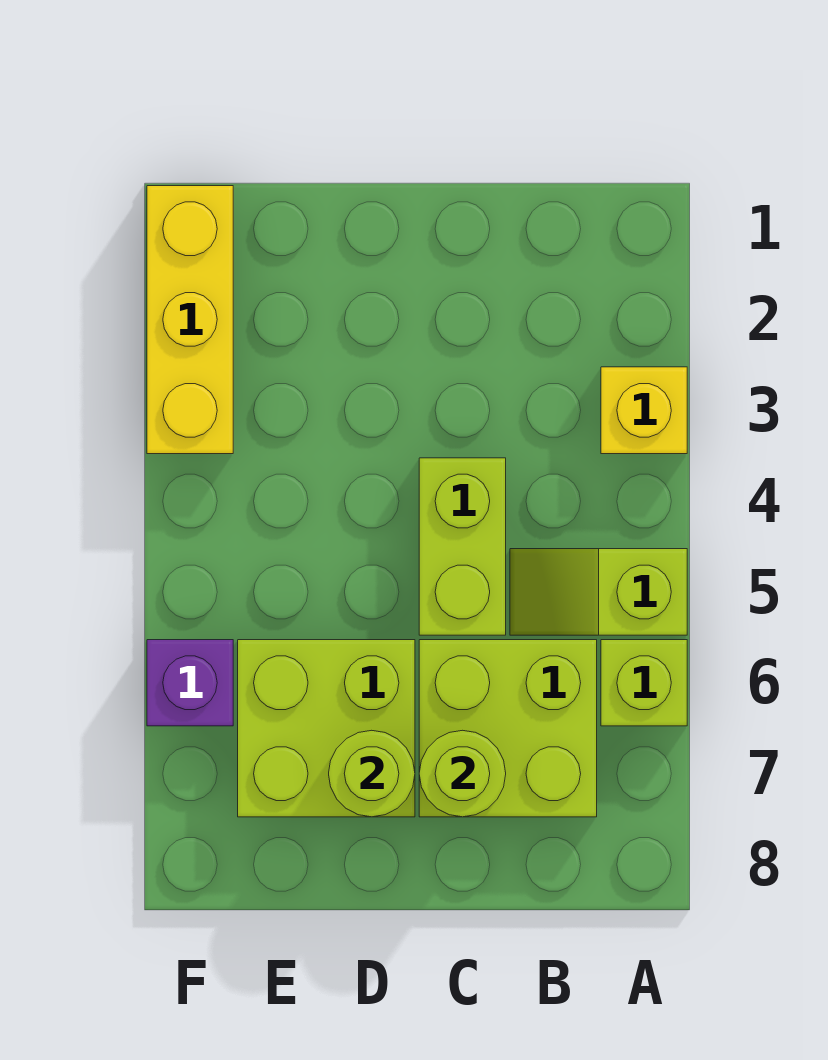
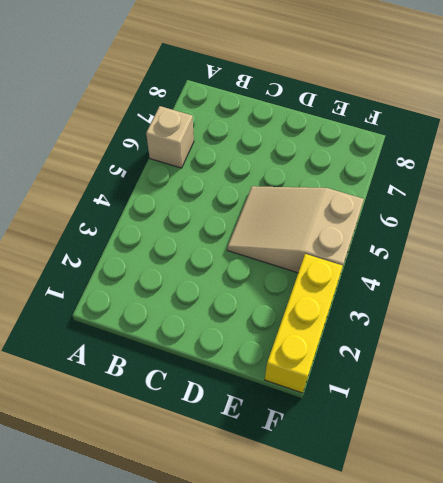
tan brick A6 level 1 -> lime brick A6 level 1
tan slope D4:F5 level 1 top F -> none
none -> yellow brick A3 level 1
none -> lime slope A5:B5 level 1 top A

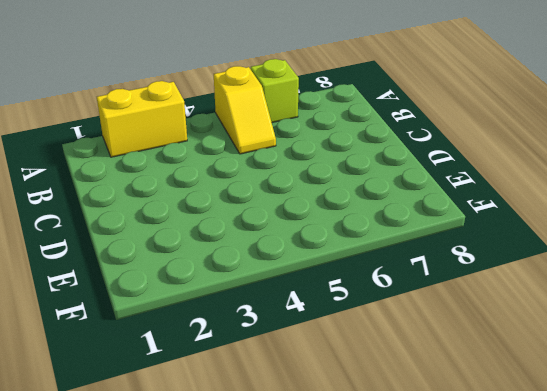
yellow brick A2:A3 level 1 -> yellow brick A3 level 1
yellow slope A5:B5 level 1 top A -> lime slope A5:B5 level 1 top A
none -> lime brick B6:C7 level 1
none -> lime brick C4:C5 level 1

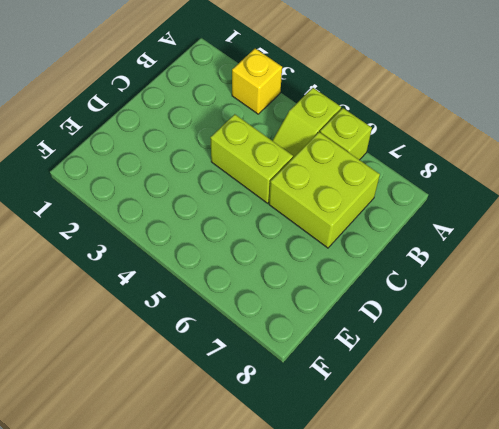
none -> lime brick D6:E7 level 1
none -> yellow brick F1:F3 level 1

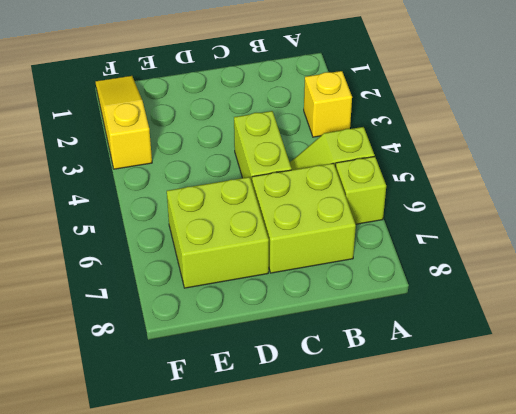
yellow slope F1:F3 level 1 top 3 -> yellow brick F1:F3 level 1
none -> purple brick F6 level 1
none -> lime round brick C7 level 2

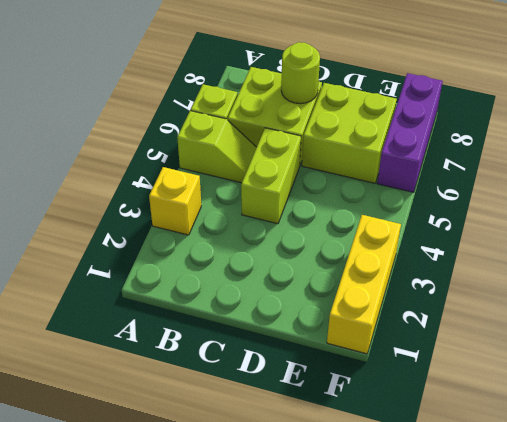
purple brick F6:F8 level 1 -> purple brick F6 level 1
none -> lime round brick D7 level 2

